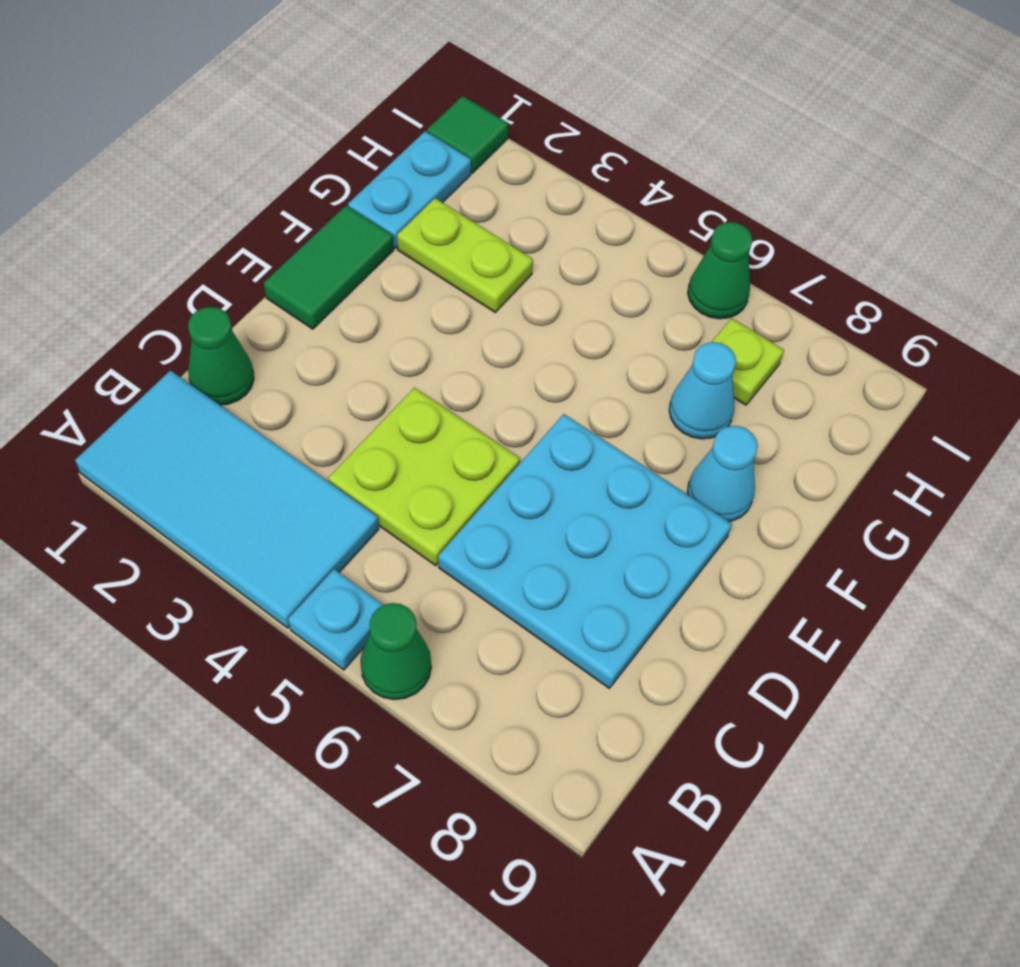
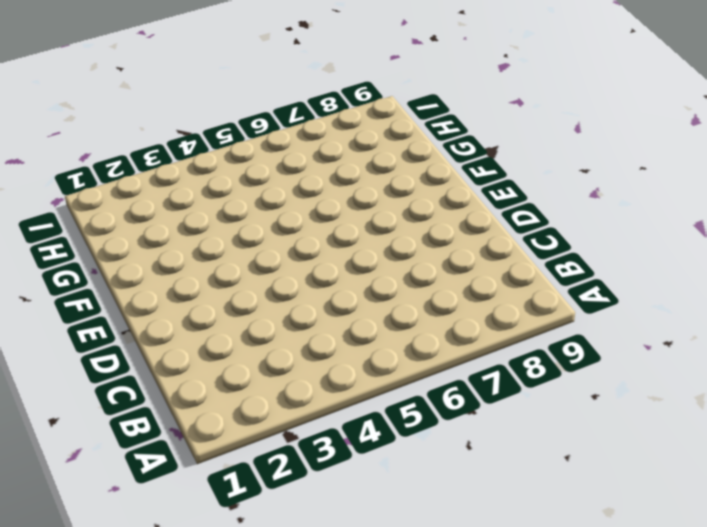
none -> cyan tile A1:B4 level 1
none -> cyan plate A5 level 1
none -> green cone A6 level 1

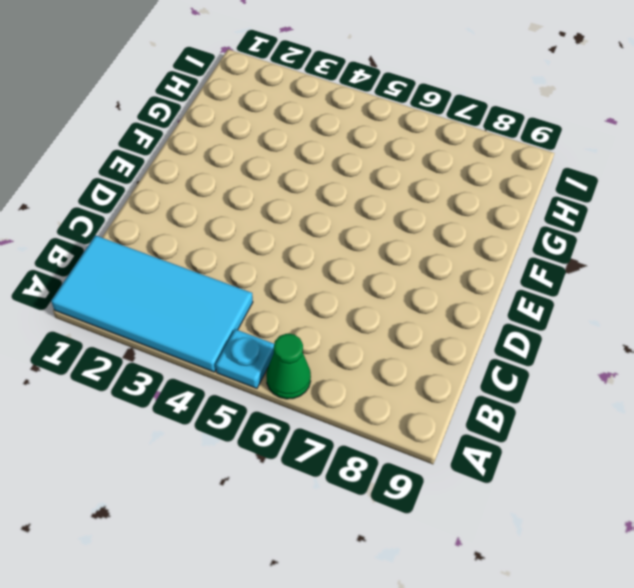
none -> green cone C1 level 1
none -> lime plate C4:D5 level 1
none -> cyan plate C6:E8 level 1

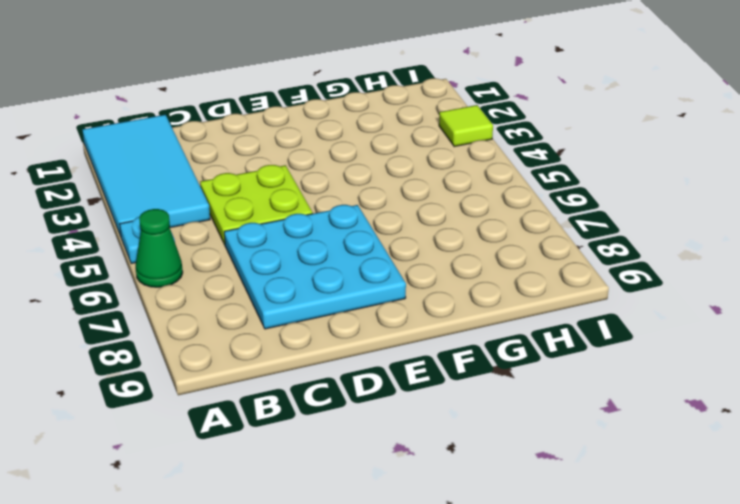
lime tile I3 level 1 -> none
none -> green cone C1 level 1
none -> green tile E1:F1 level 1
none -> cyan cone F8 level 1

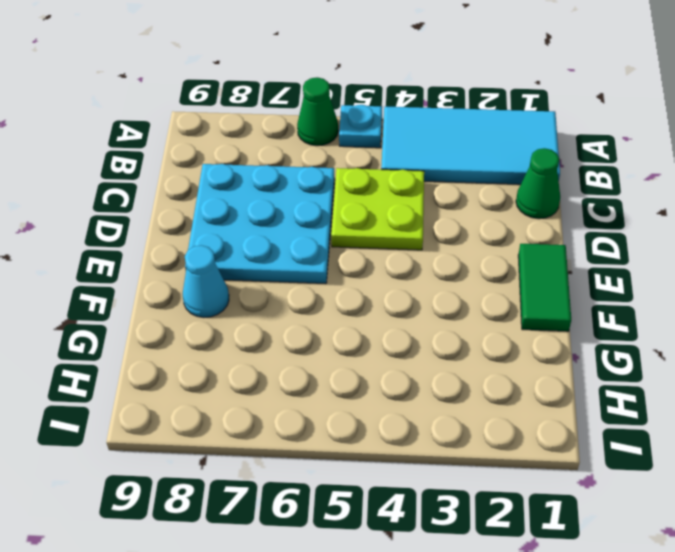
none -> cyan plate G1:H1 level 1
none -> lime plate G2:G3 level 1
none -> cyan cone G7 level 1

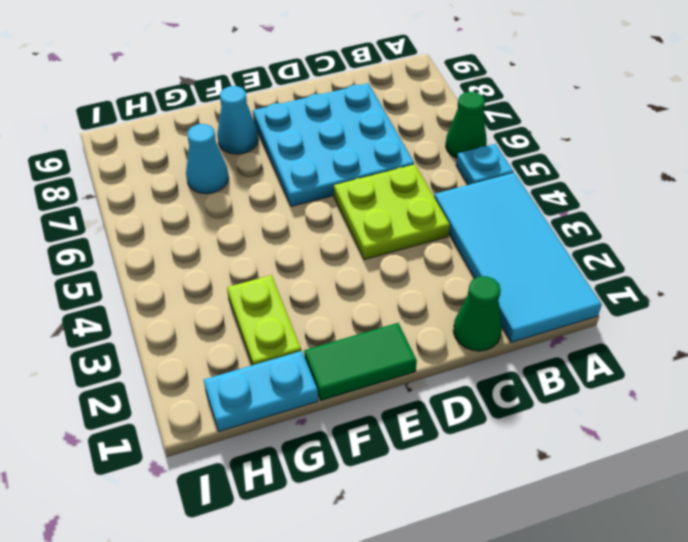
none -> lime plate H7 level 1
none -> green tile I1 level 1
none -> green cone I6 level 1

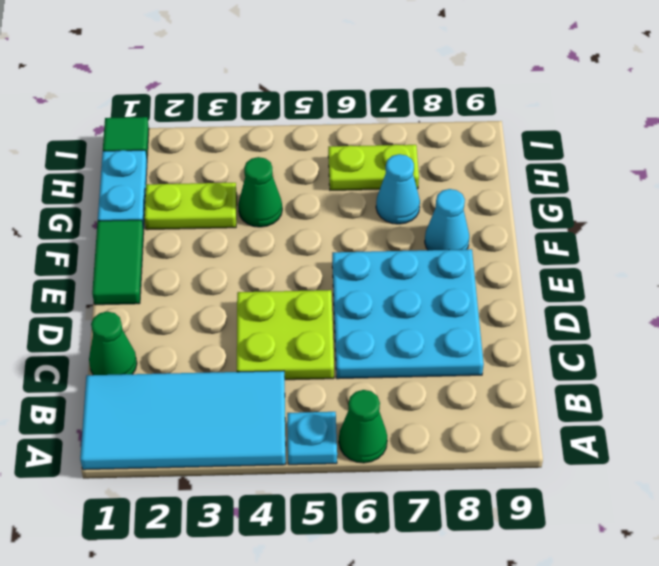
green cone G4 level 1 -> green cone I6 level 1
lime plate H6:H7 level 1 -> lime plate H7 level 1

